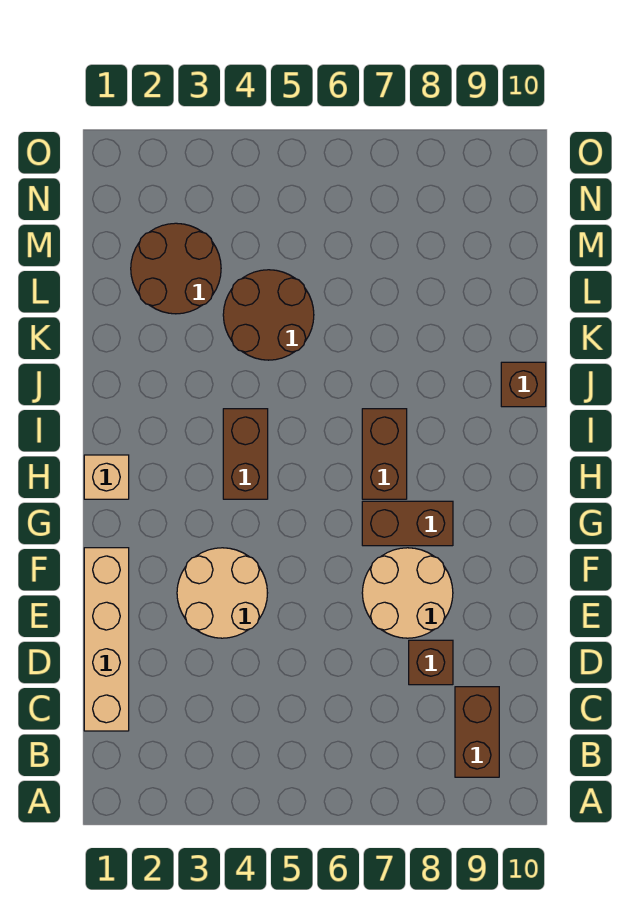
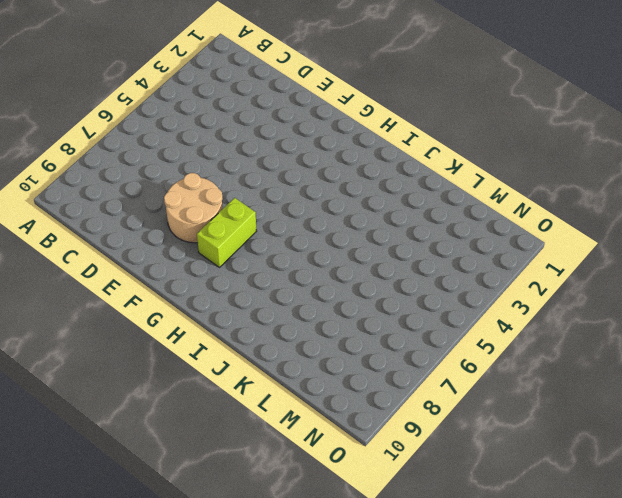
lime brick G7:G8 level 1 -> brown brick G7:G8 level 1
none -> brown brick B9:C9 level 1
none -> tan brick C1:F1 level 1
none -> brown brick D8 level 1

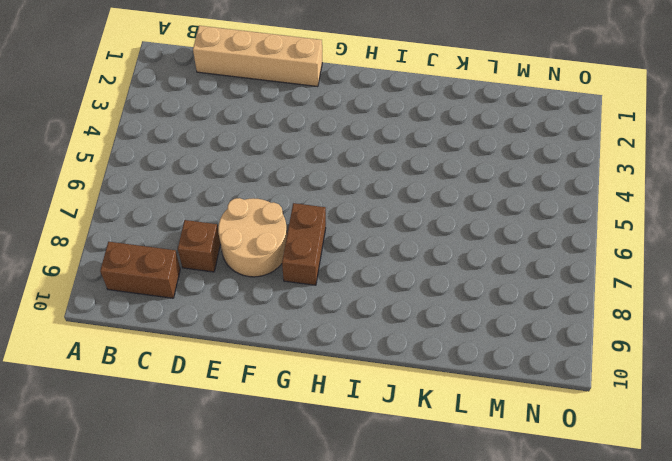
none -> tan round brick E3:F4 level 1
none -> tan brick H1 level 1
none -> brown brick H4:I4 level 1

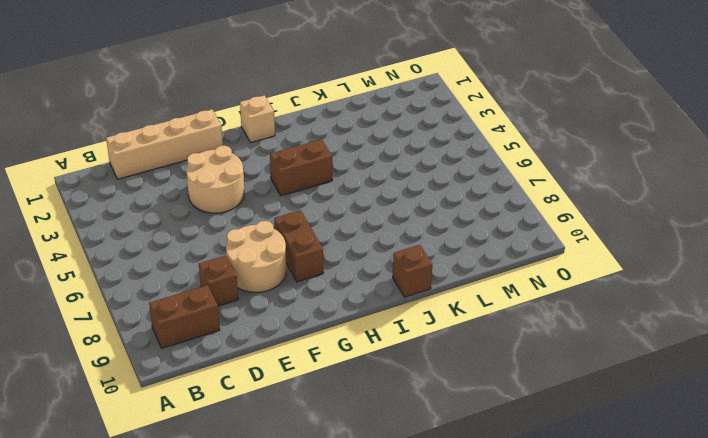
none -> brown brick H7:I7 level 1
none -> brown round brick K4:L5 level 1
none -> brown round brick L2:M3 level 1

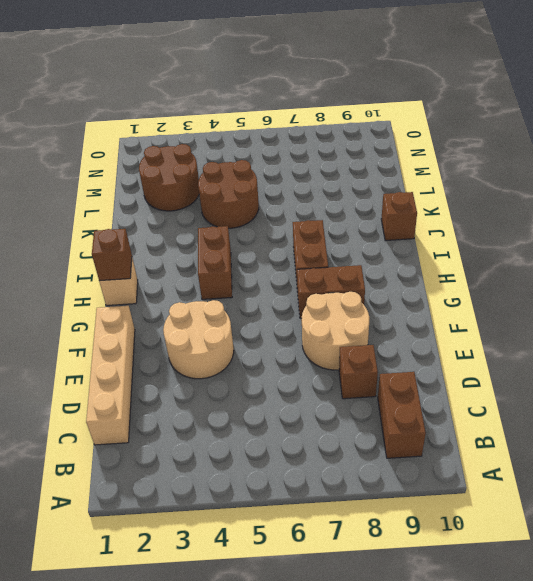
brown brick H1 level 2 -> none

